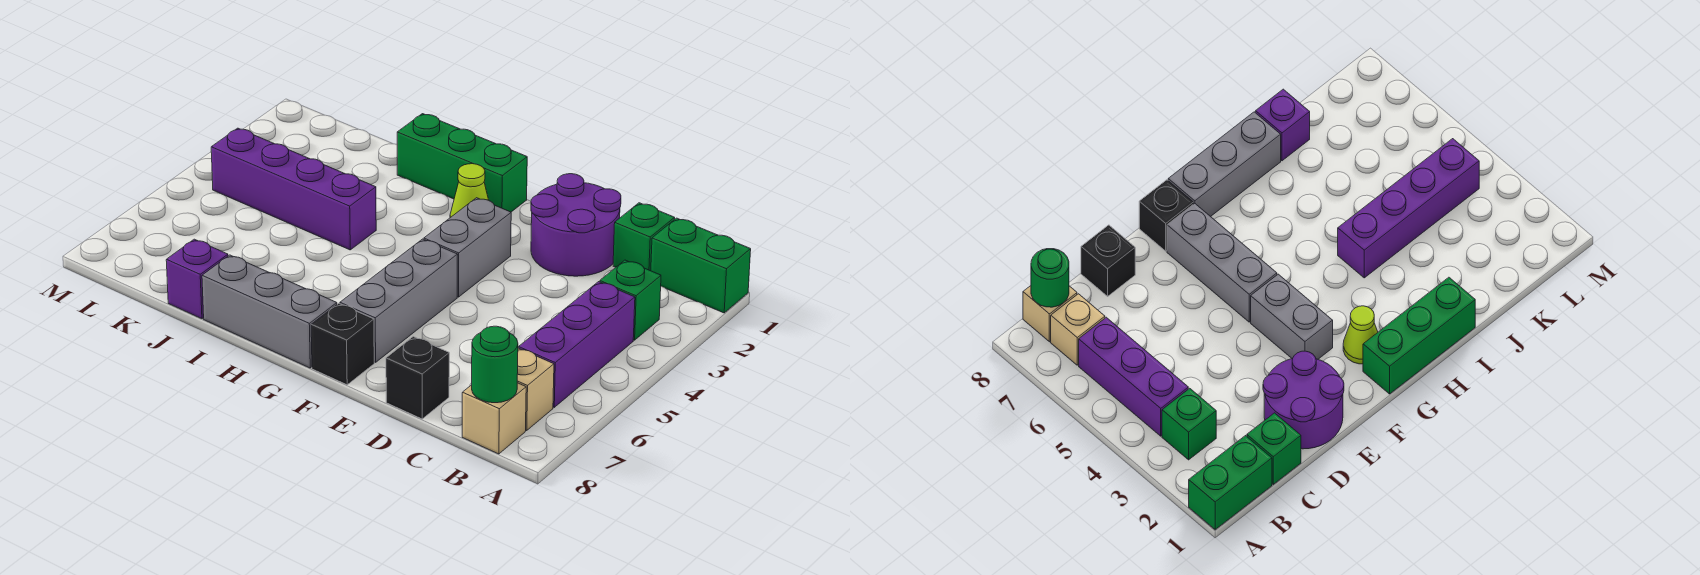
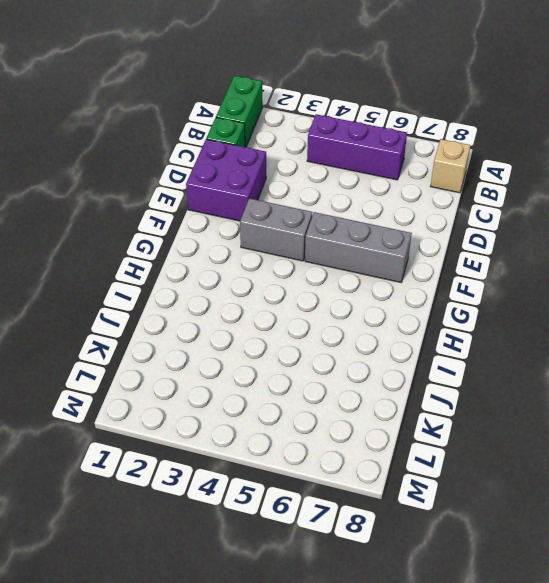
purple brick D1:E2 level 1 -> purple round brick D1:E2 level 1
none -> green brick B3 level 1
none -> tan brick B7 level 1
none -> black brick D8 level 1

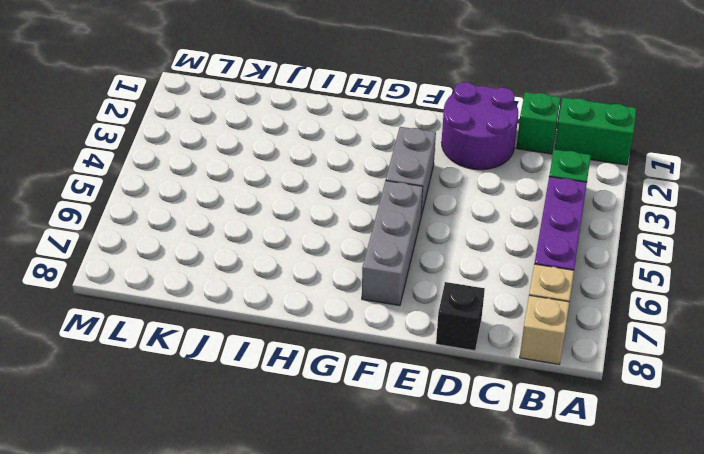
none -> black brick F8 level 1
none -> green brick G1:I1 level 1
none -> lime cone G2 level 1

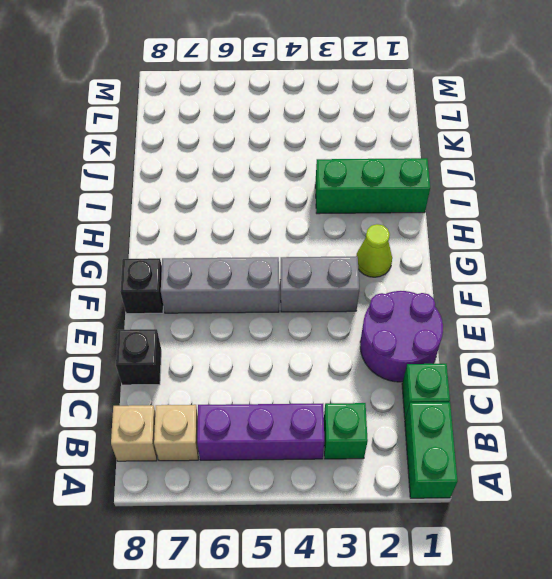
green brick I1:I3 level 1 -> green brick G1:I1 level 1
none -> grey brick G8:I8 level 1
none -> purple brick I4:L4 level 1
none -> purple brick J8 level 1

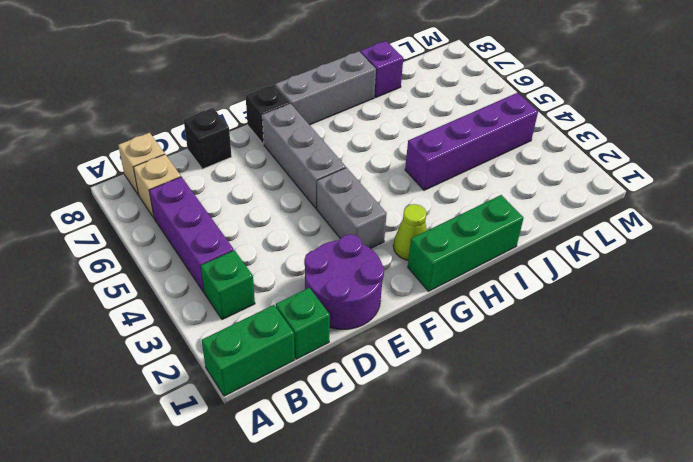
none -> green round brick B8 level 2

